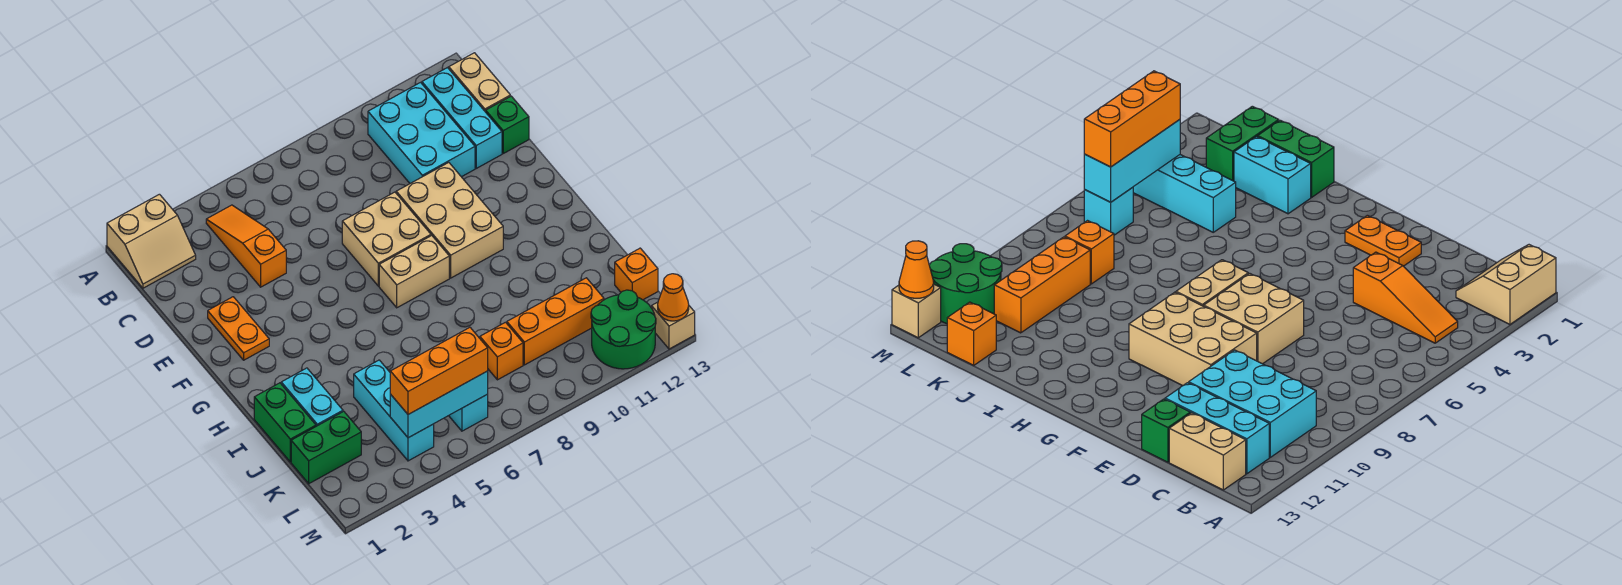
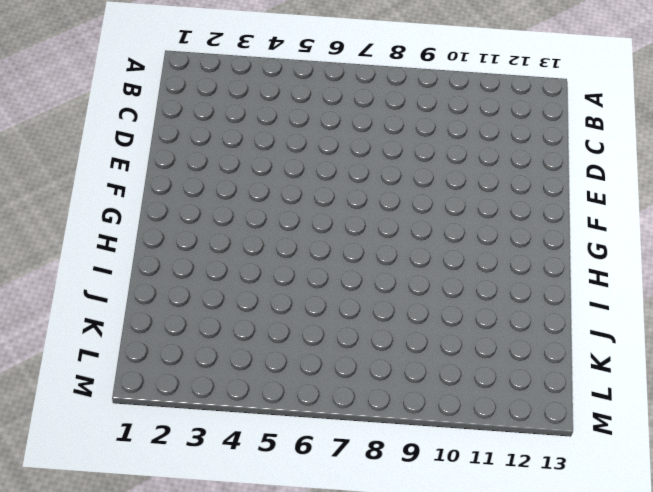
none -> tan slope A1:B2 level 1 top A
none -> orange slope B4:D4 level 1 top D
none -> cyan brick B10:D11 level 1

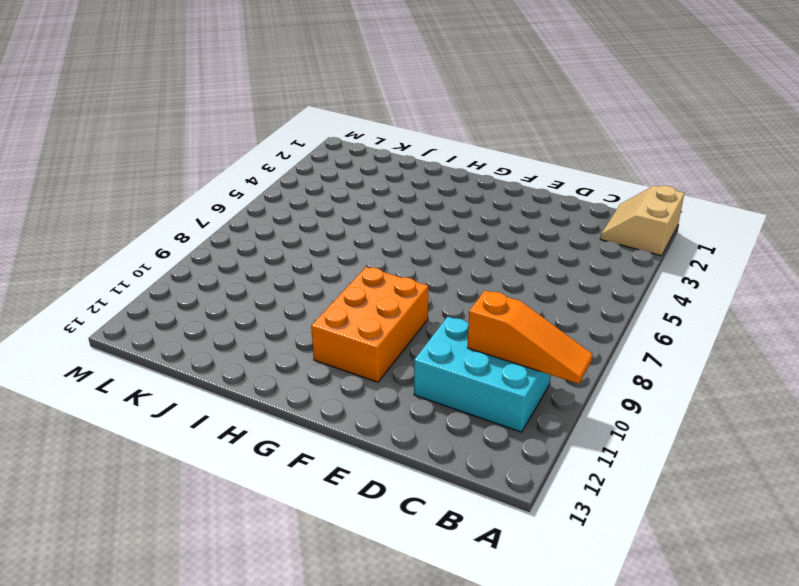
orange slope A10:C10 level 2 top C -> orange slope B4:D4 level 1 top D
orange brick F9:G11 level 1 -> tan brick E9:G10 level 1
none -> cyan brick B12:D12 level 1
none -> tan brick B13:C13 level 1
none -> green brick D13 level 1

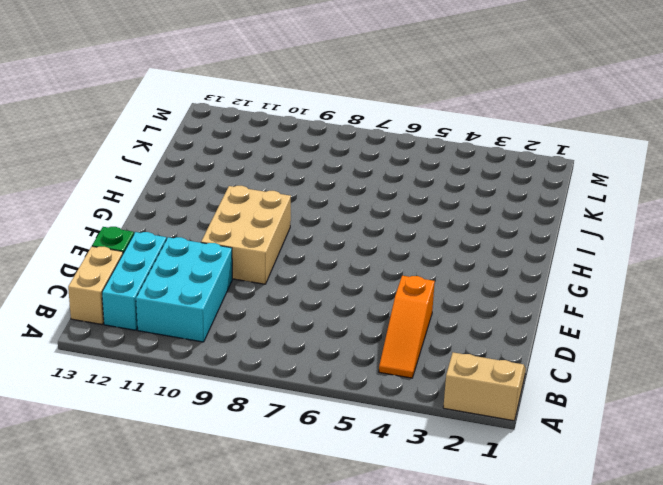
none -> orange plate E2:F2 level 1
none -> tan brick E7:F8 level 1
none -> tan brick G7:G8 level 1

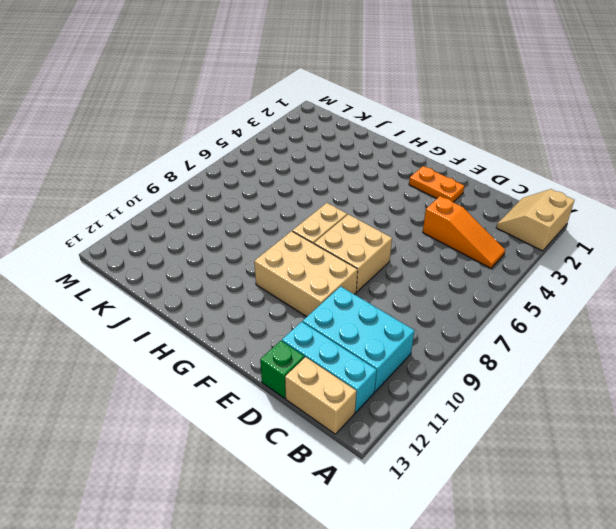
none -> green brick I1:J1 level 1
none -> cyan brick I2:J2 level 1
none -> cyan brick J4:L4 level 1

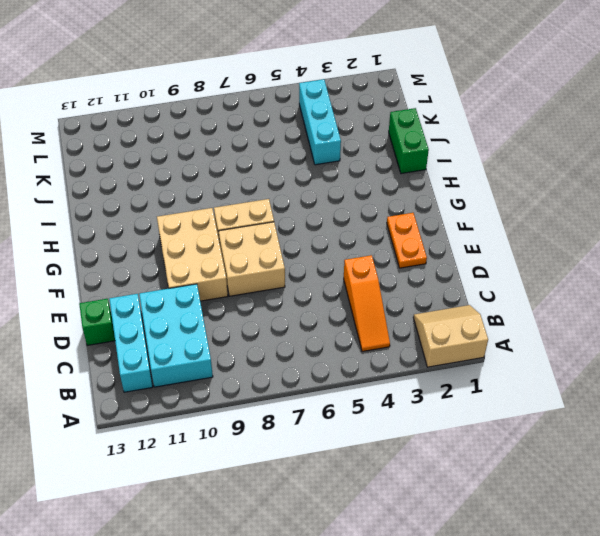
none -> tan brick B13:C13 level 1
none -> cyan brick I2:J2 level 1
none -> green brick K1:K2 level 1

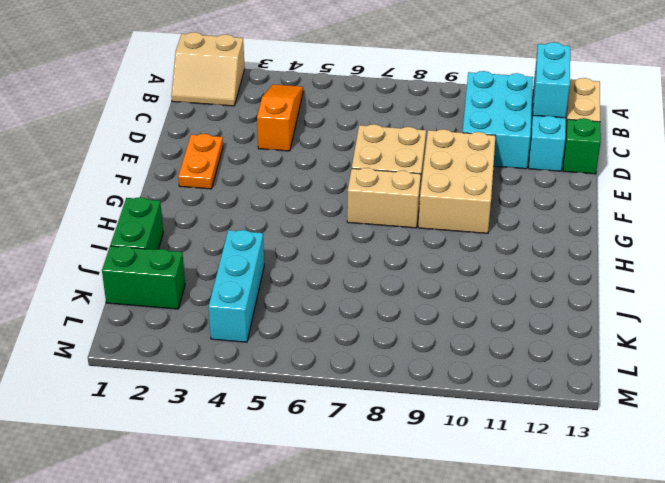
cyan brick B12:C12 level 2 -> cyan brick I2:J2 level 1
none -> orange brick K8 level 1
none -> orange brick K9:K11 level 1
none -> orange brick K13 level 1

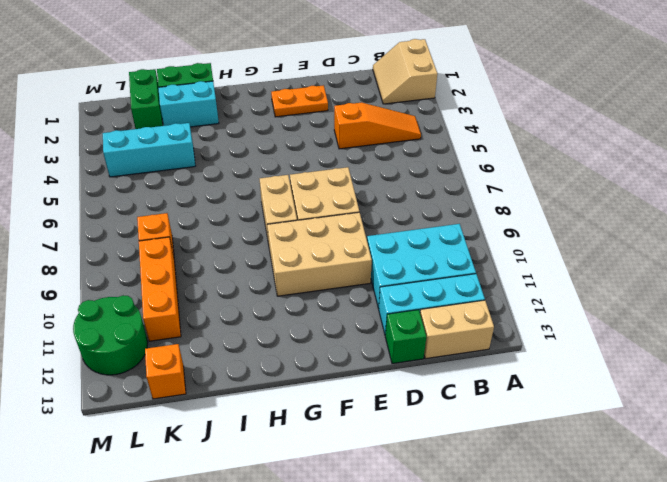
none -> cyan brick L6 level 1
none -> tan brick M13 level 1
none -> cyan brick L4:L6 level 2

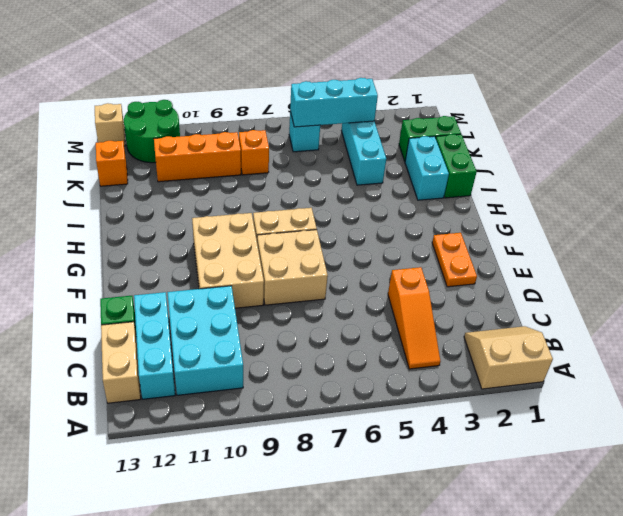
none -> orange cone M13 level 2
none -> orange brick L4:L6 level 3

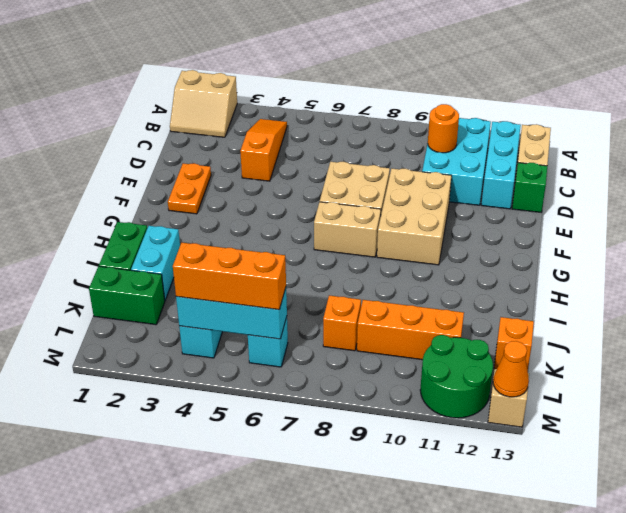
orange round brick C10 level 2 -> none

